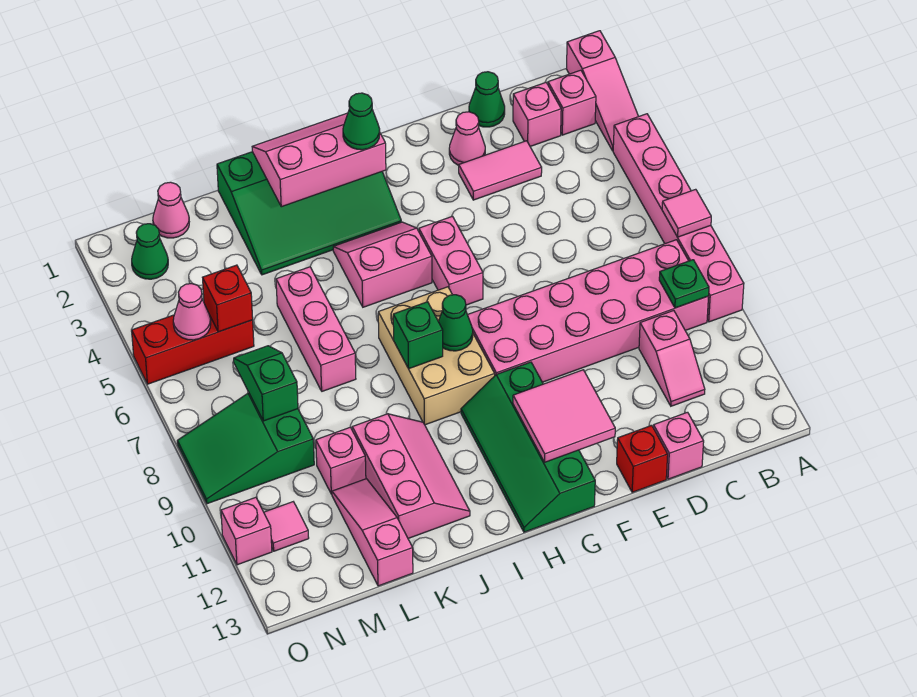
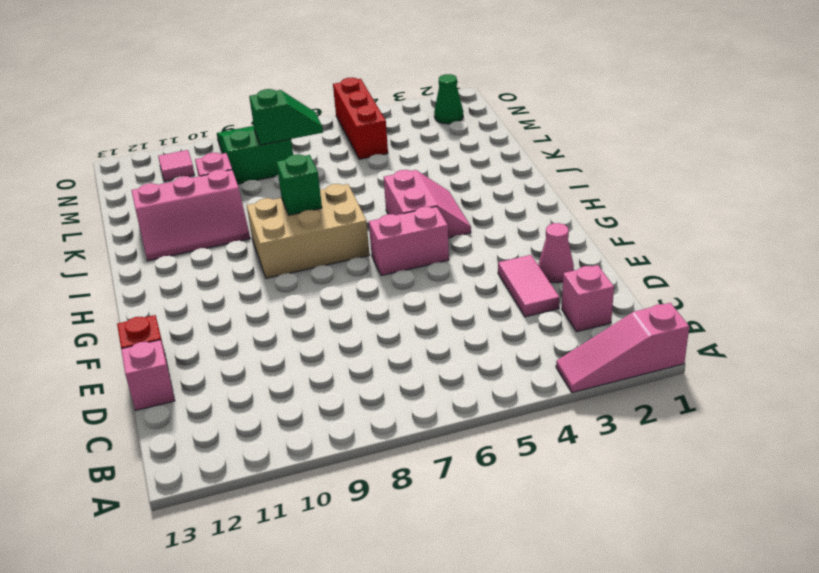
none -> pink brick A4:A9 level 1
none -> pink brick B2 level 1
none -> pink brick B8:G9 level 1
none -> pink slope C10:C11 level 1 top 10

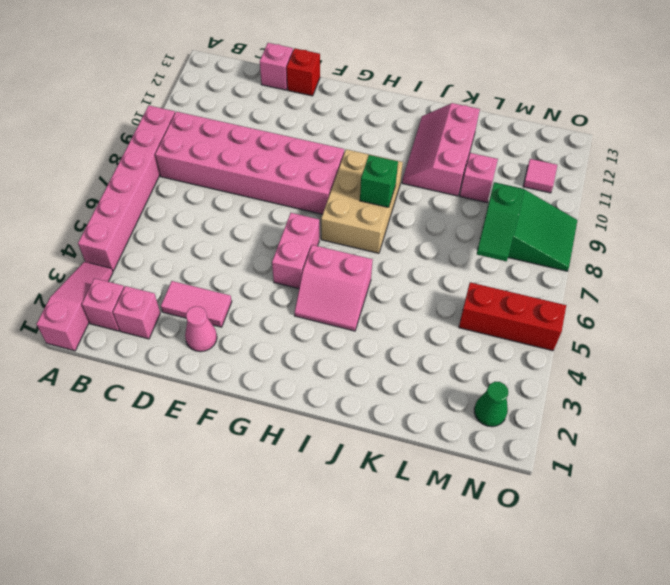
none -> pink slope C10:C11 level 1 top 10
none -> green cone D1 level 1
none -> green slope G10:H13 level 1 top G
none -> green slope H1:K3 level 1 top 1

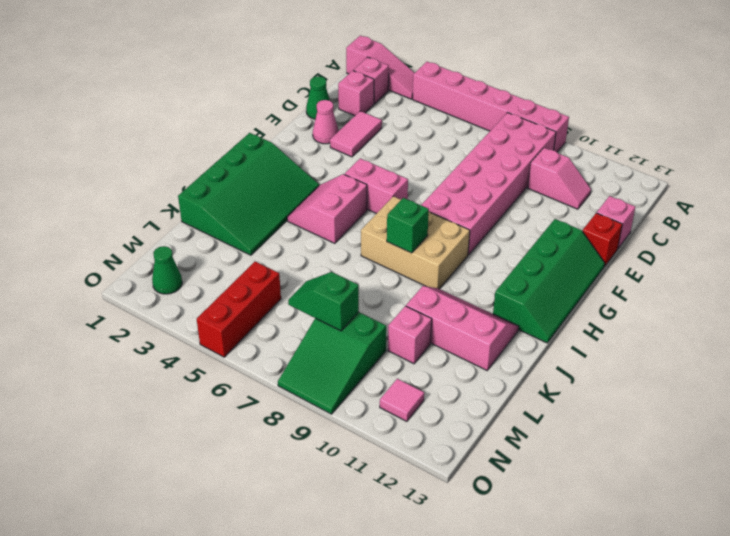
green slope F12:I13 level 1 top 12 -> green slope G10:H13 level 1 top G
none -> pink brick K5:K7 level 1
none -> pink slope L11:L13 level 1 top 13
none -> pink cone M1 level 1
none -> pink brick O11 level 1

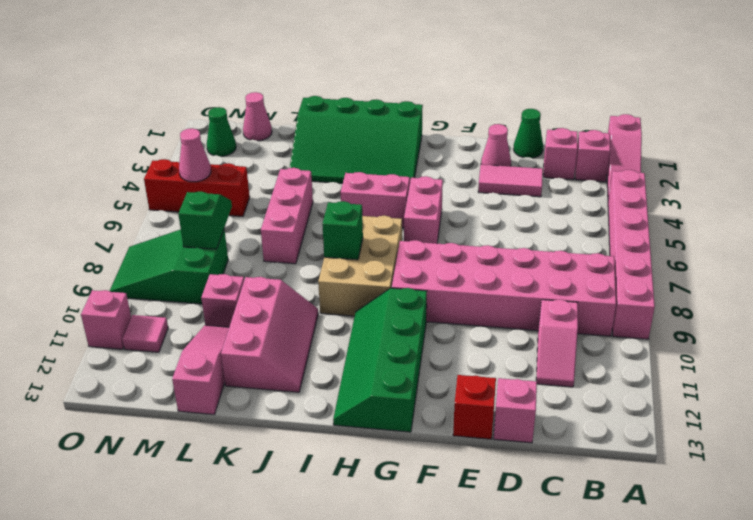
none -> pink tile A7 level 2
none -> green plate B9 level 2
none -> pink tile F11:G12 level 2
none -> pink slope H1:J2 level 2 top 2

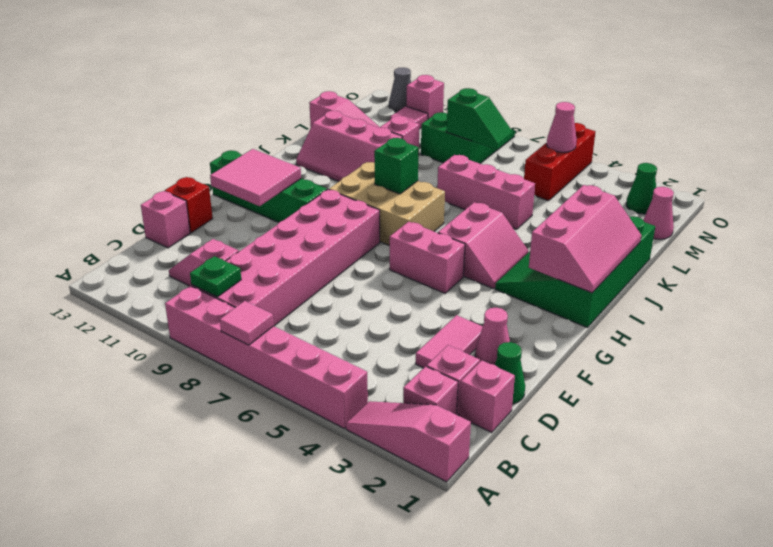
pink brick C1 level 1 -> none
grey cone O12 level 1 -> none
none -> green cone H8 level 2
none -> red brick M5 level 2
none -> green cone H2 level 3

